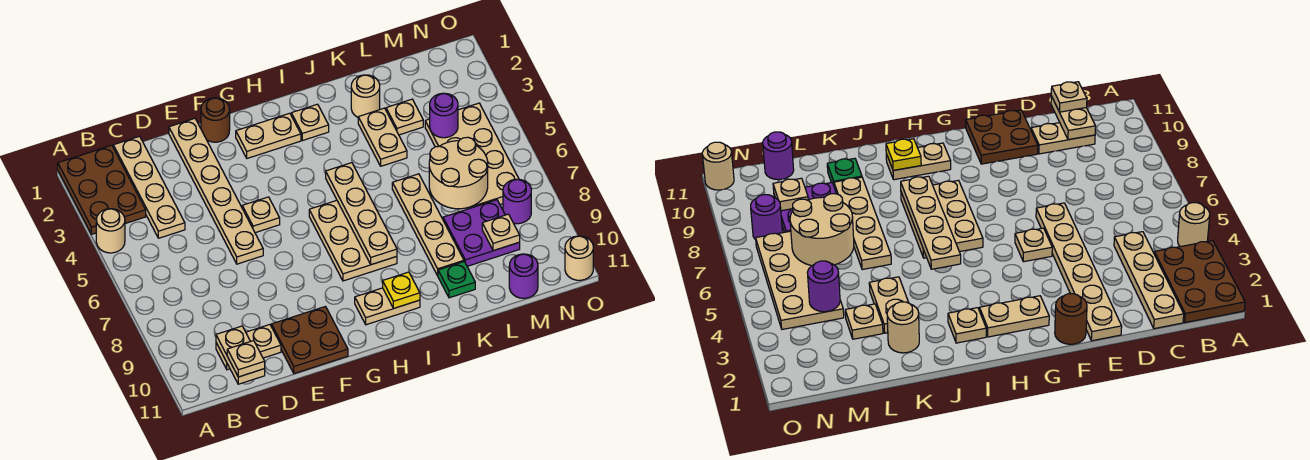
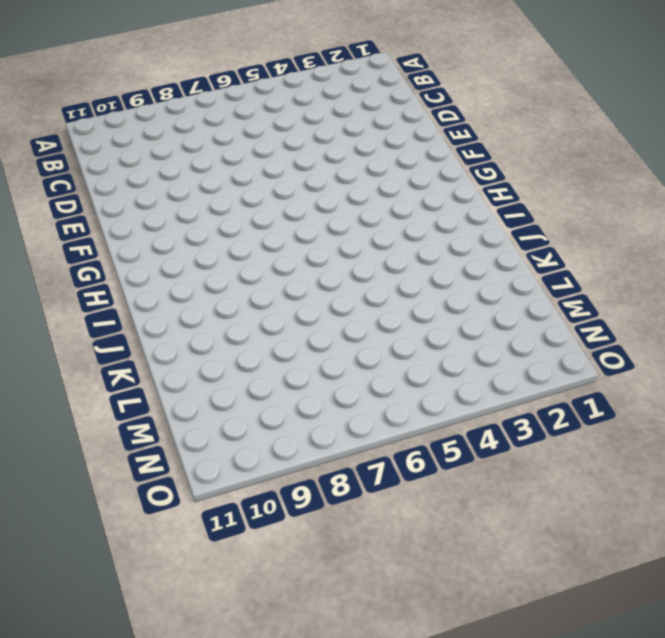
none -> brown plate A1:B3 level 1
none -> tan round brick A4 level 1
none -> tan plate C1:C4 level 1

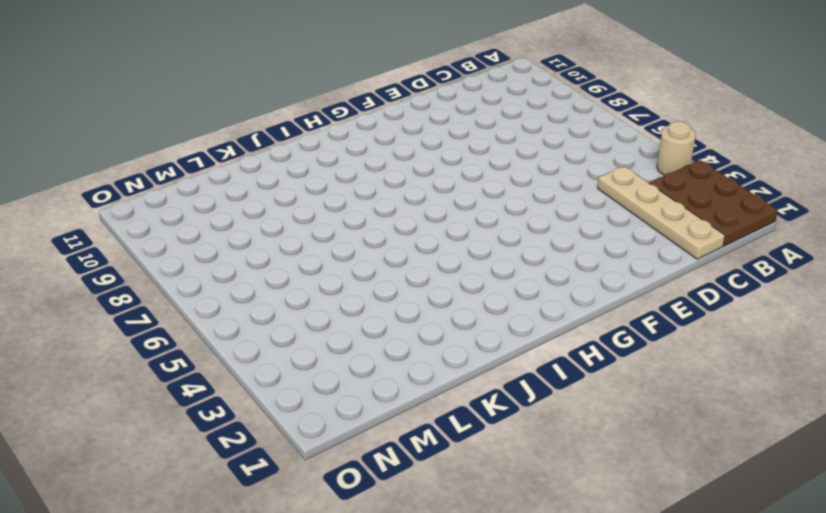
none -> tan plate C10:D10 level 1
none -> tan plate E1:E6 level 1
none -> brown plate E10:F11 level 1

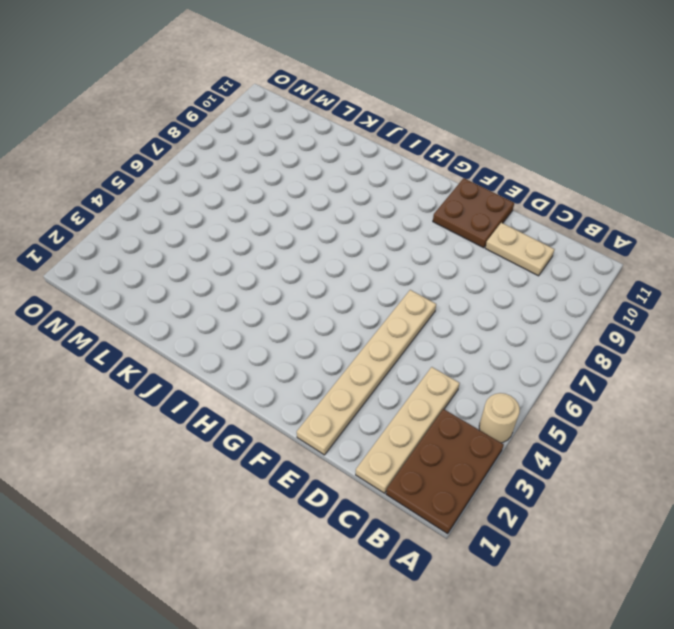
none -> brown round brick F1 level 1
none -> tan plate F5 level 1
none -> tan plate G2:H2 level 1

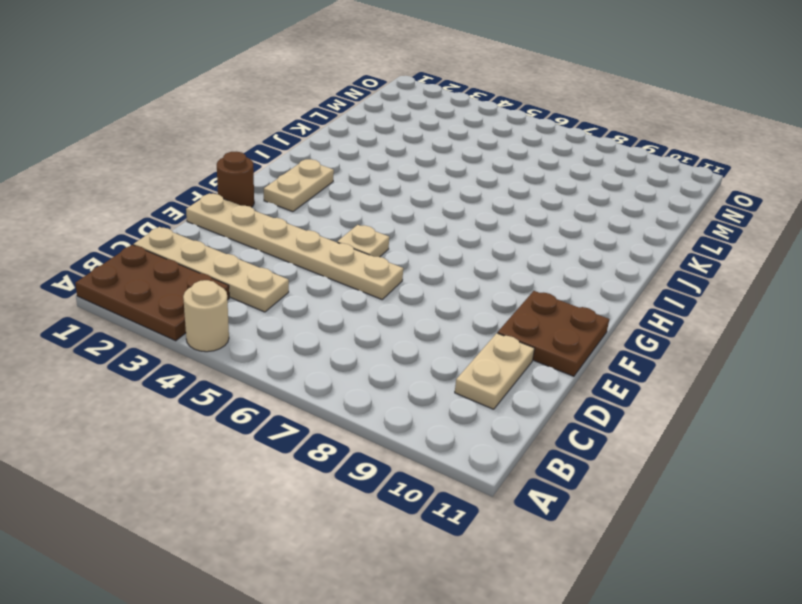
none -> tan plate H6:I8 level 1
none -> tan plate H10:I10 level 1
none -> tan plate I2 level 1

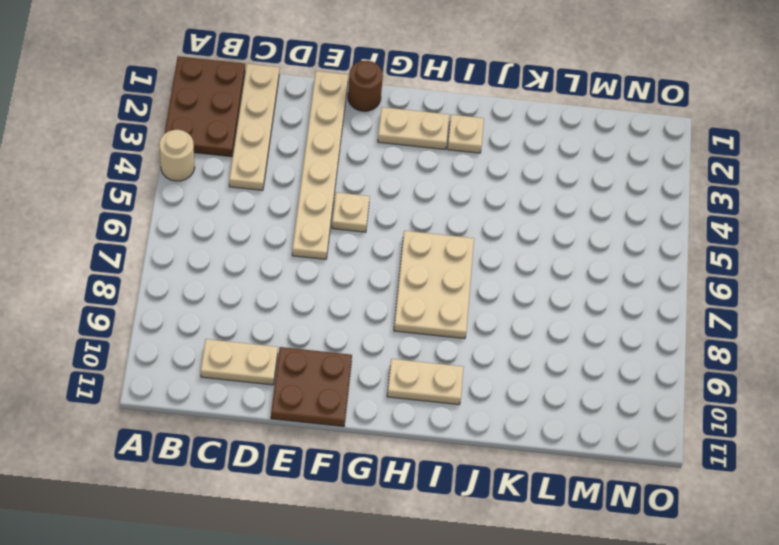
none -> tan round brick K2 level 1
none -> tan plate K3:K4 level 1
none -> tan plate K6:K9 level 1

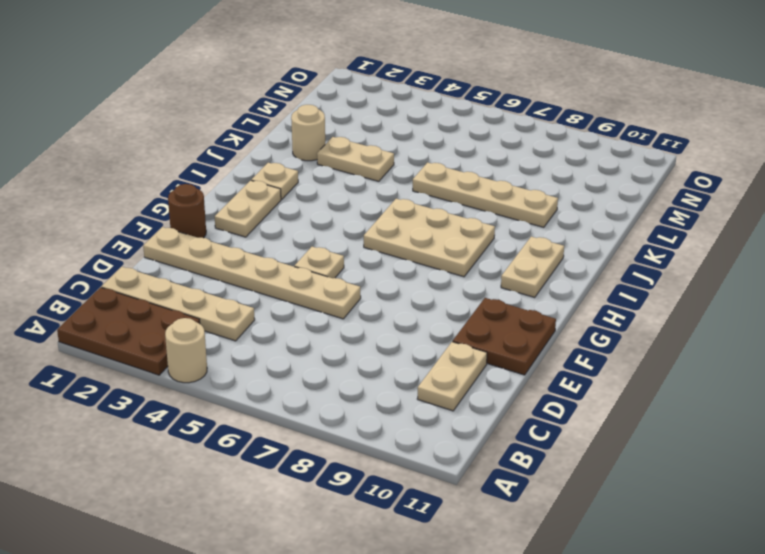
none -> green plate K10 level 1
none -> tan plate L3 level 1
none -> purple plate L8:M9 level 1

